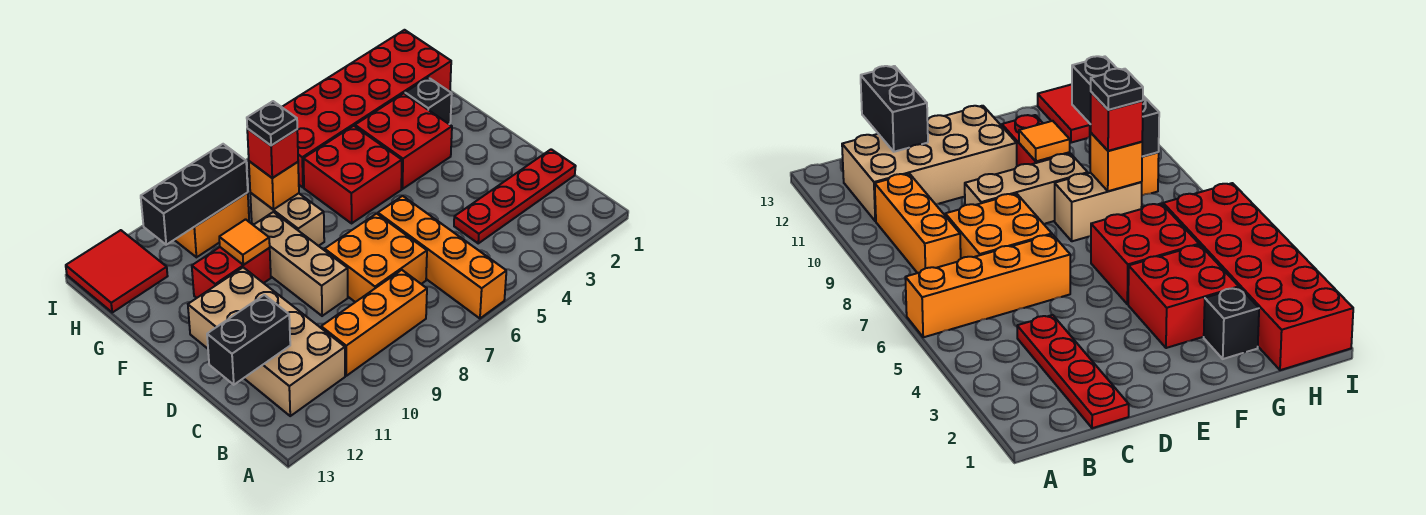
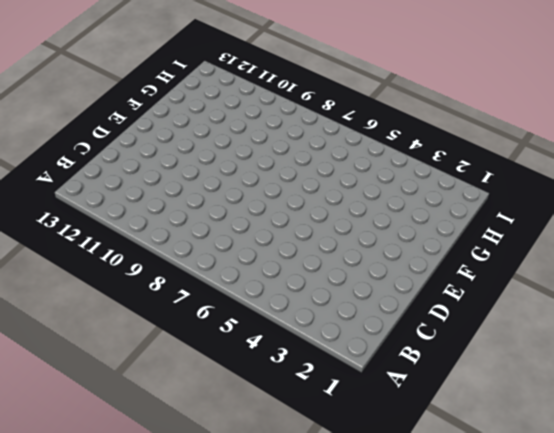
none -> orange brick A6:D6 level 1
none -> orange brick B8:B10 level 1
none -> tan brick B11:E12 level 1

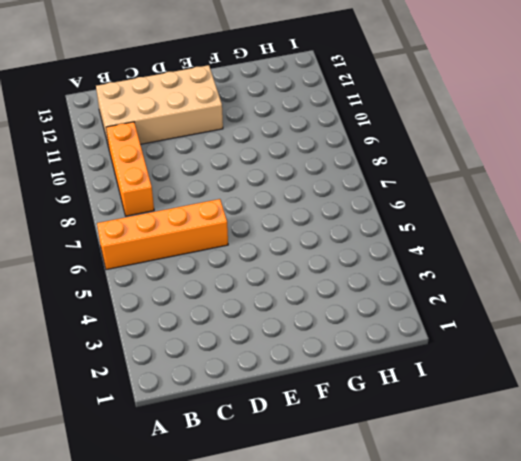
none -> red plate C1:C4 level 1
none -> orange brick C7:D8 level 1
none -> tan brick D9:F9 level 1

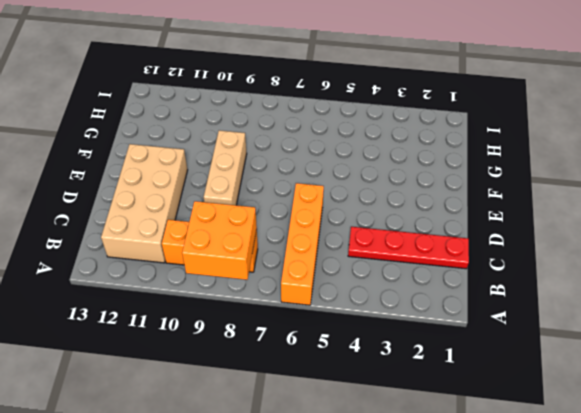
orange brick A8:B9 level 2 -> orange brick C7:D8 level 1
none -> red brick F3:G4 level 1
none -> red brick F5:G6 level 1
none -> tan brick F8:G8 level 1

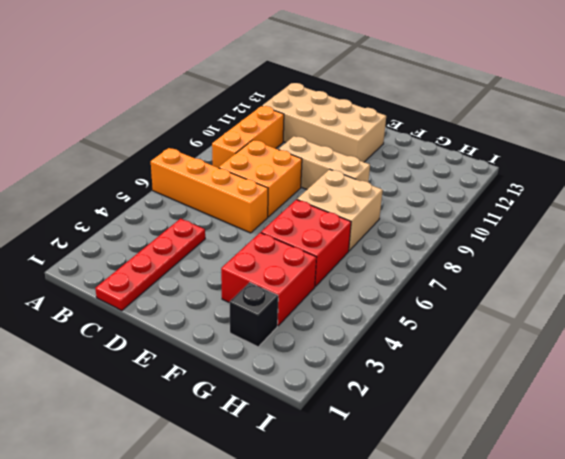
tan brick F7:G8 level 1 -> tan brick F8:G8 level 1
none -> red brick F10:F11 level 1
none -> red brick H1:I6 level 1
none -> orange brick H9:H10 level 1

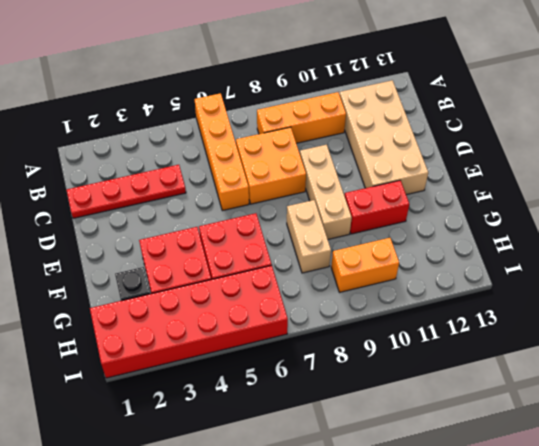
none -> red tile H12:I13 level 1
none -> black brick C12:C13 level 2
none -> orange tile F10 level 2

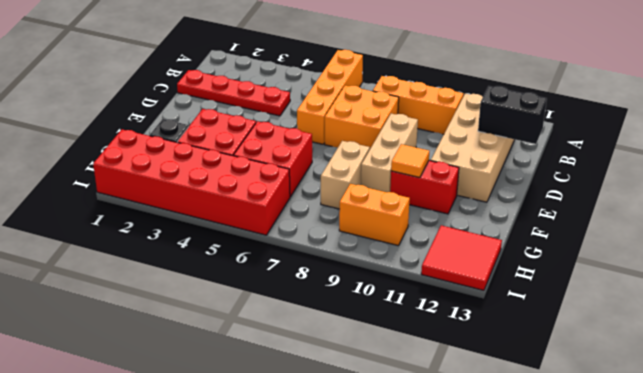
none -> orange brick G8 level 2
none -> black brick H9:H11 level 2
none -> red brick G8 level 3

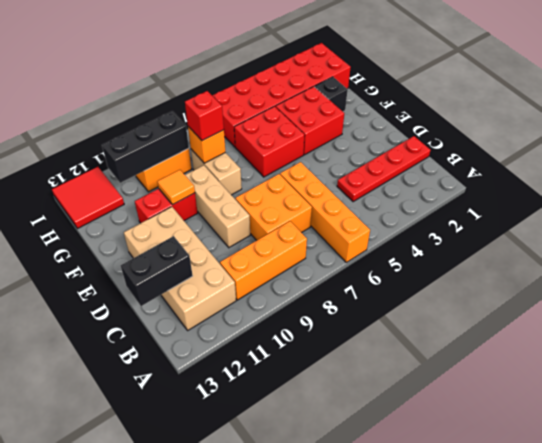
none -> black plate G8 level 4

